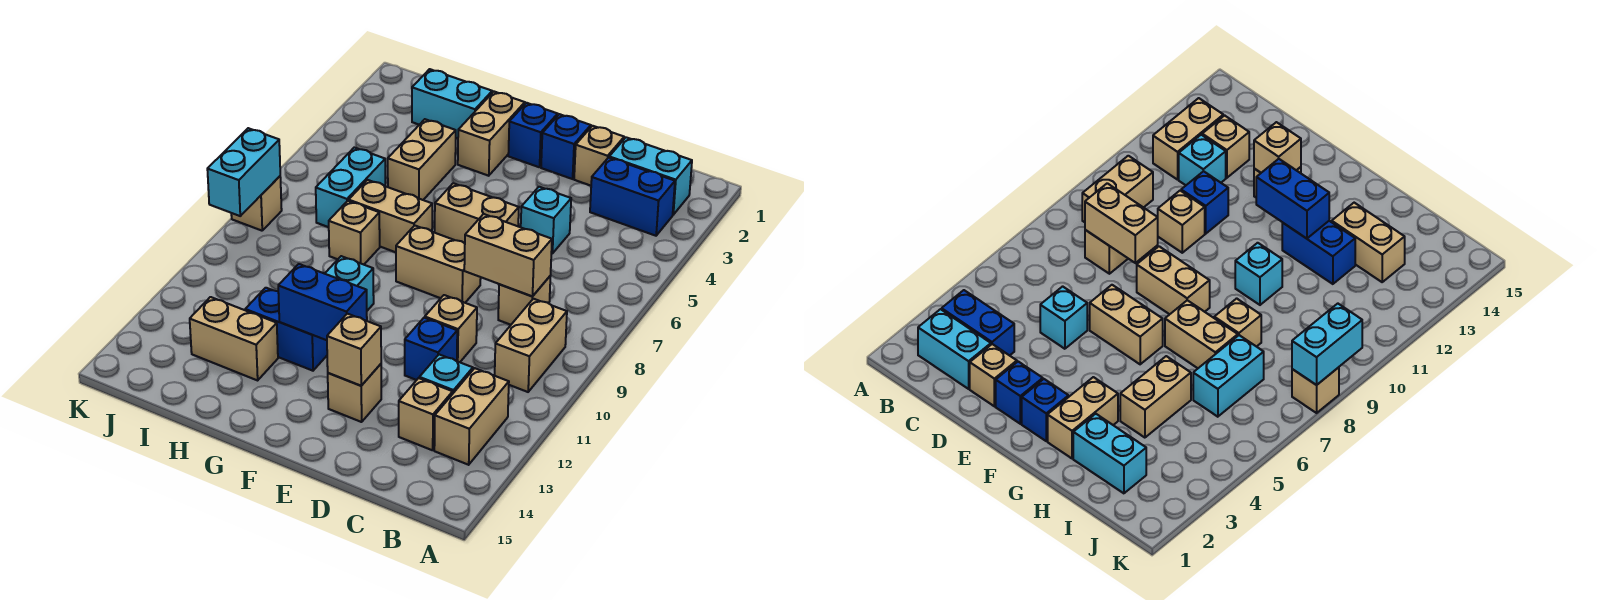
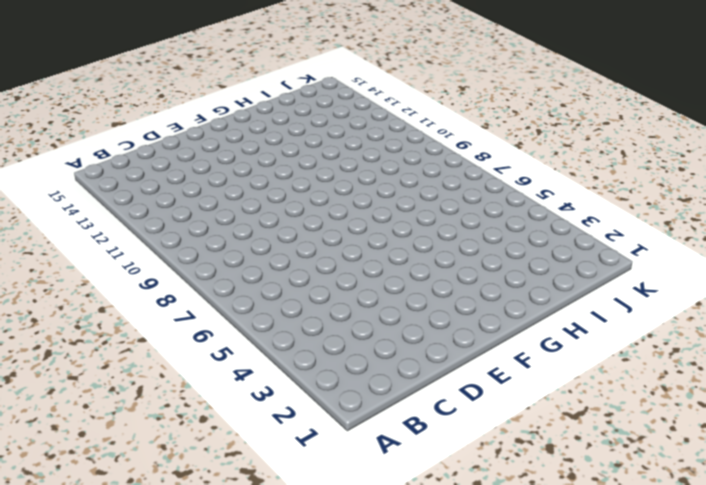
none -> cyan brick B2:C2 level 1
none -> blue brick B3:C3 level 1
none -> tan brick B9:B10 level 1
none -> tan brick B12:B13 level 1

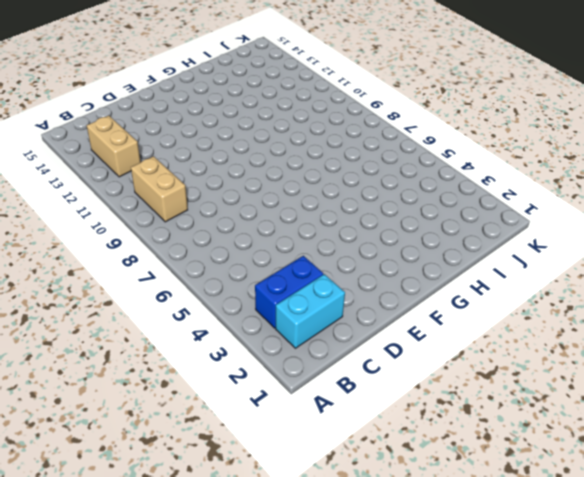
none -> tan brick C8 level 1
none -> cyan brick C12 level 1
none -> tan brick C13 level 1
none -> tan brick D2 level 1

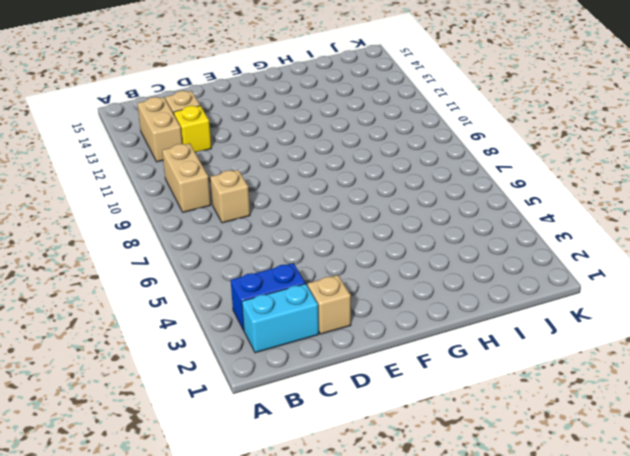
yellow brick C12 level 1 -> cyan brick C12 level 1
none -> cyan brick D5 level 1
none -> tan brick D10 level 1
none -> blue brick D11 level 1
none -> blue brick E2 level 1

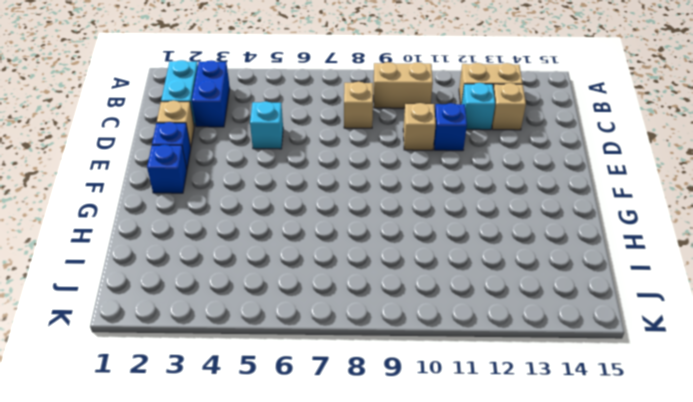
none -> tan brick E6:F6 level 1
none -> tan brick E8:F8 level 1
none -> tan brick E13 level 1
none -> tan brick G2:G3 level 1

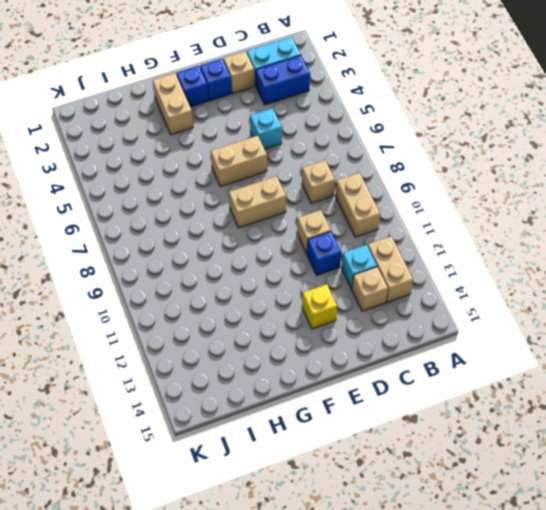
yellow brick E13 level 1 -> tan brick E13 level 1
none -> tan brick G7:H7 level 1
none -> cyan brick G10 level 1
none -> blue brick G12:H12 level 1
none -> cyan brick H2:I2 level 1

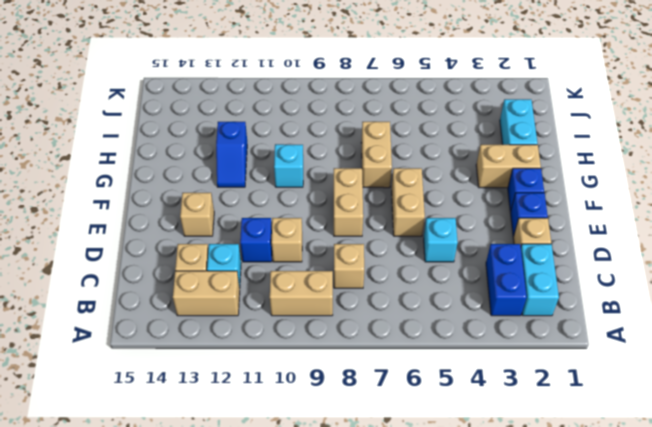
blue slope G12:H12 level 1 top H -> blue brick G12:H12 level 1
none -> tan brick H4:H5 level 1
none -> tan brick H8 level 1
none -> tan brick H13:I13 level 1
none -> cyan brick I6:I7 level 1

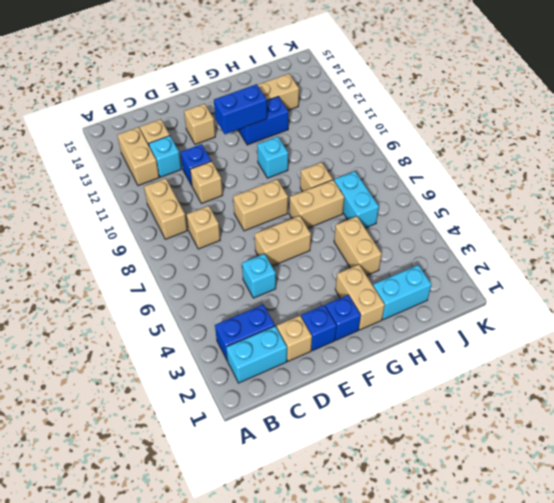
none -> tan brick K8 level 1
none -> tan brick C8:D8 level 2
none -> tan brick E13 level 2
none -> cyan brick K8:K9 level 2

